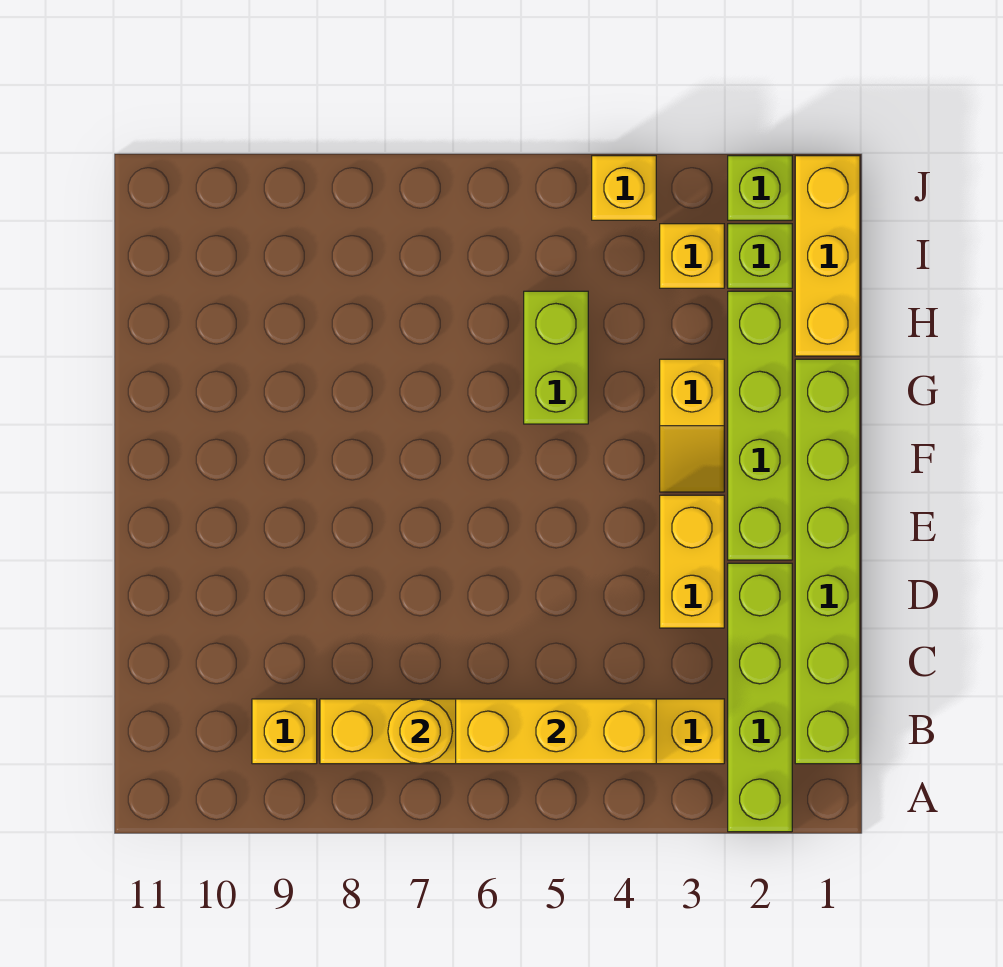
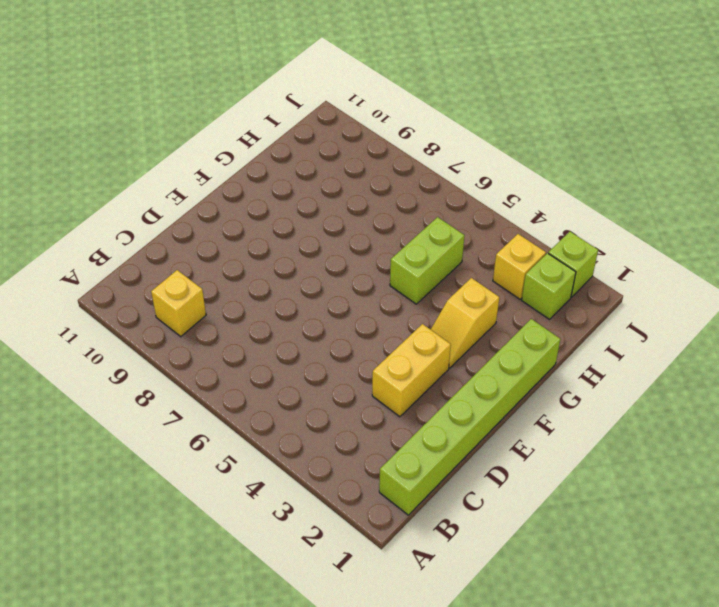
none -> lime brick A2:D2 level 1
none -> yellow brick B3:B8 level 1
none -> lime brick E2:H2 level 1

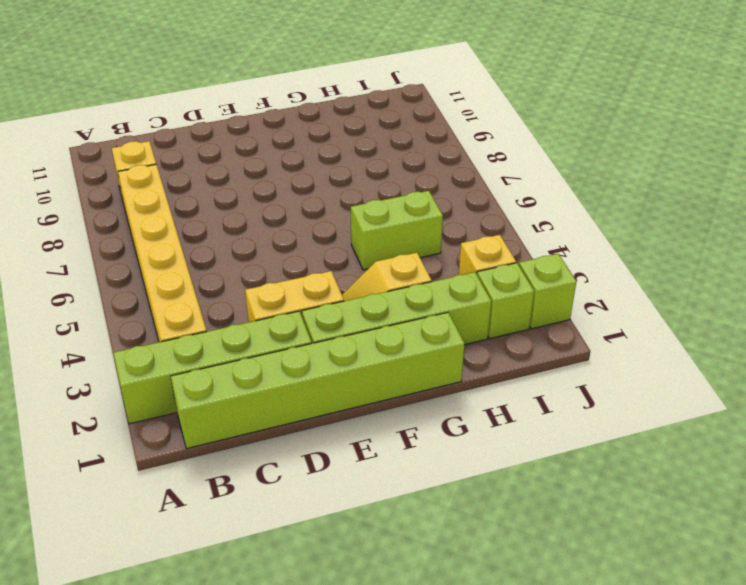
none -> yellow brick H1:J1 level 1
none -> yellow brick J4 level 1
none -> yellow brick B4:B6 level 2

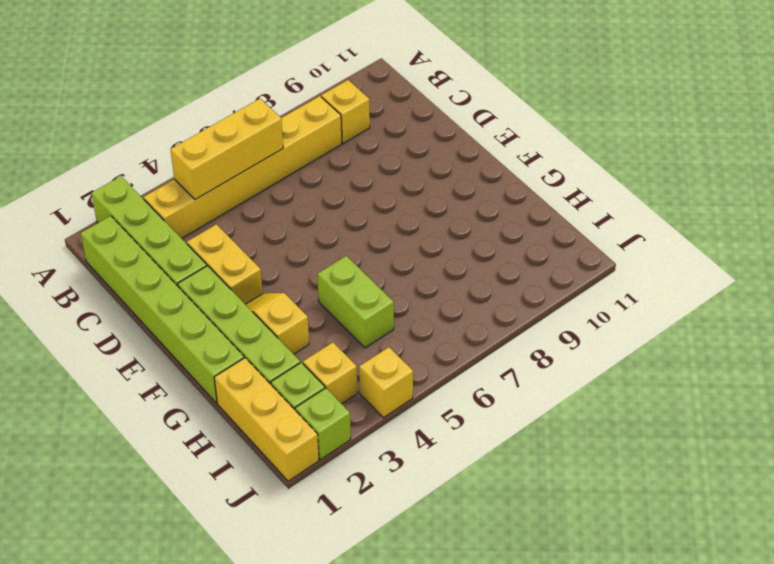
none -> yellow round brick B7 level 2

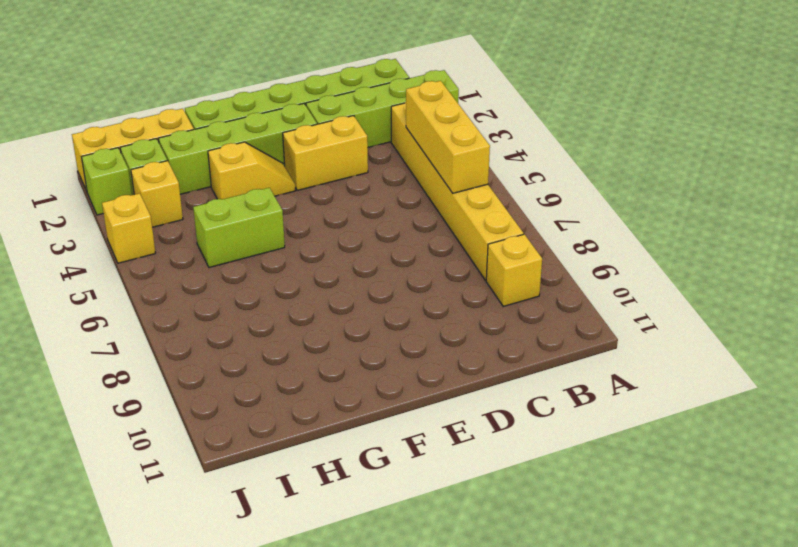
none -> yellow round brick B7 level 2

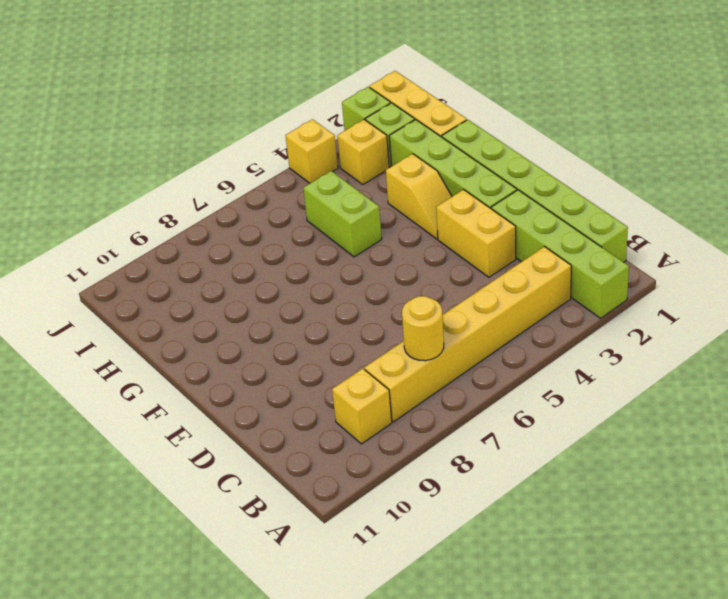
none -> yellow brick B4:B6 level 2

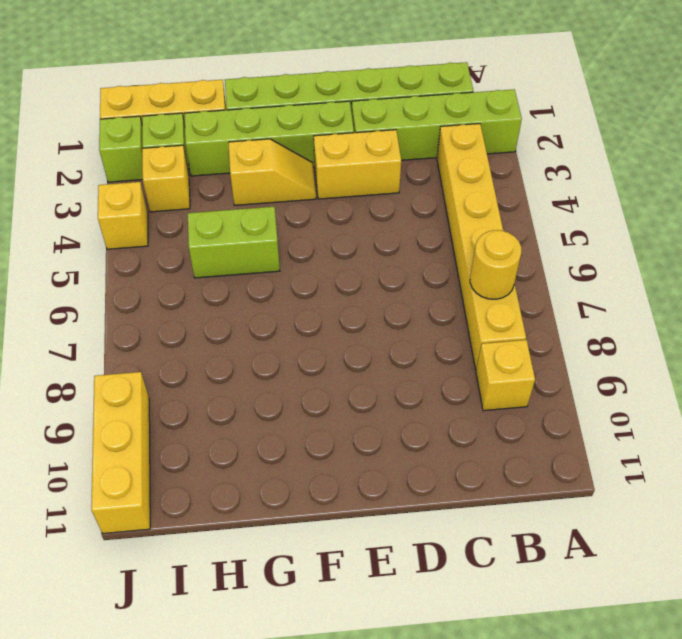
yellow brick J9:J11 level 1 -> yellow brick B4:B6 level 2

